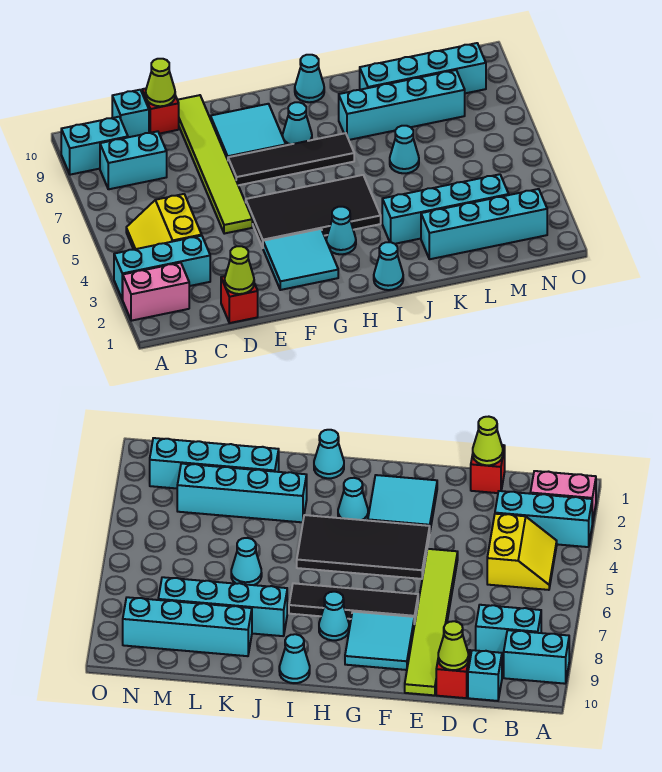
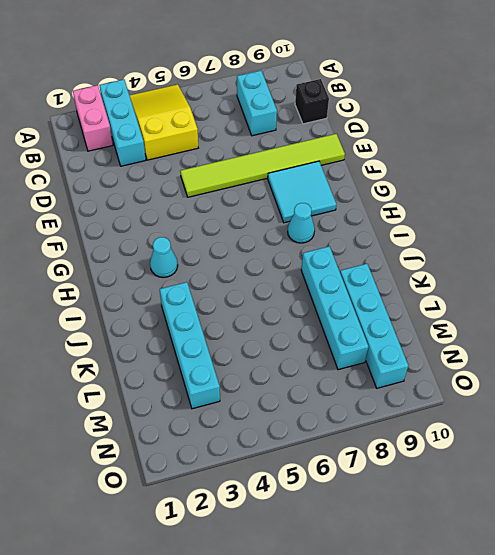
yellow slope A4:C5 level 1 top C -> yellow slope B4:C5 level 1 top C
black brick C10 level 1 -> cyan brick C10 level 1
none -> cyan brick A9:B9 level 1
none -> red brick D1 level 1
none -> red brick D10 level 1

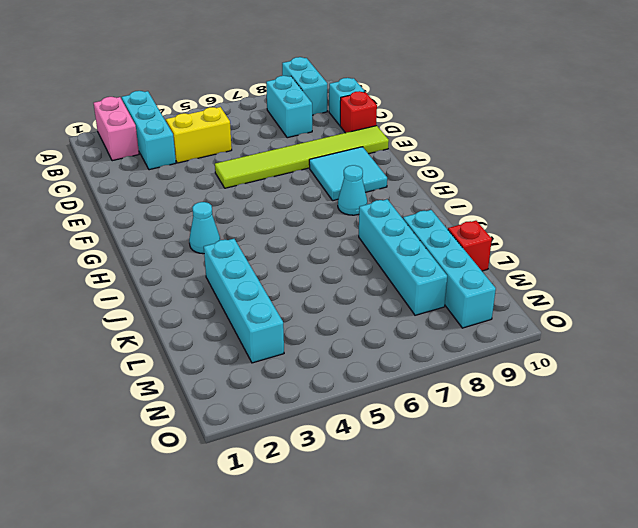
red brick L10 level 1 -> red brick D1 level 1
none -> cyan tile F2:G3 level 1
none -> black tile F4:I5 level 1
none -> black tile F7:I7 level 1

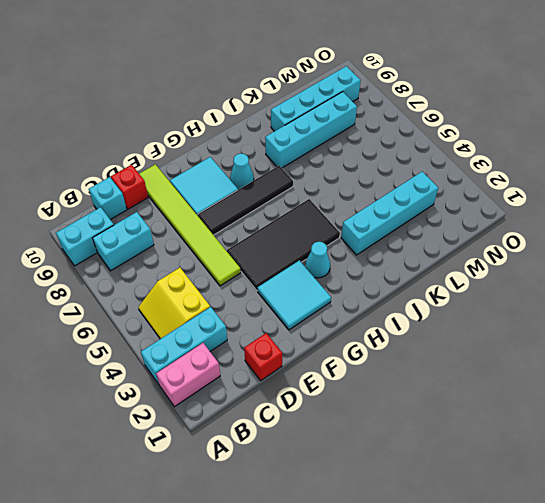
none -> cyan cone I1 level 1
none -> cyan cone I10 level 1
none -> cyan brick K2:N2 level 1

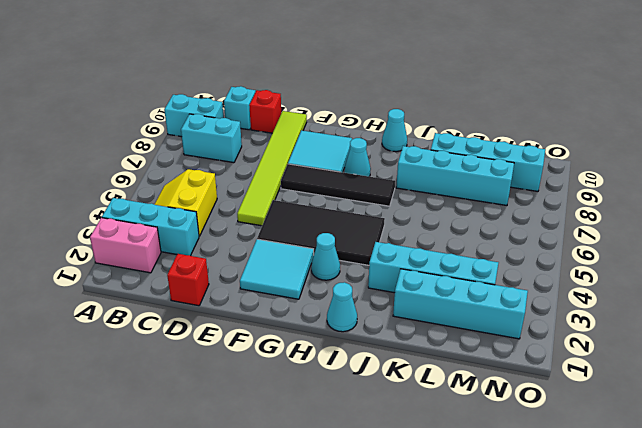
none -> cyan cone K6 level 1
none -> lime cone D1 level 2
none -> lime cone D10 level 2

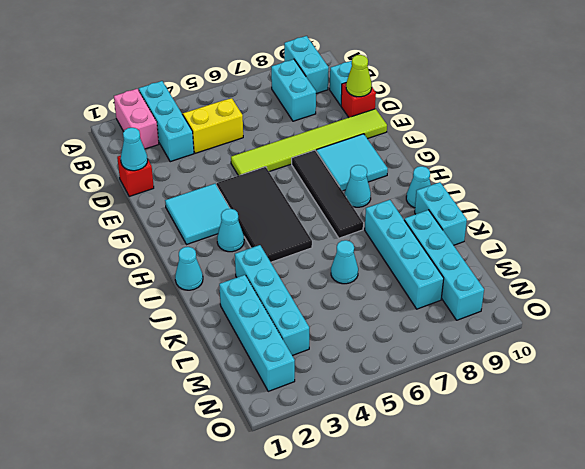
cyan cone D1 level 2 -> lime cone D1 level 2
cyan brick J10:K10 level 1 -> none

